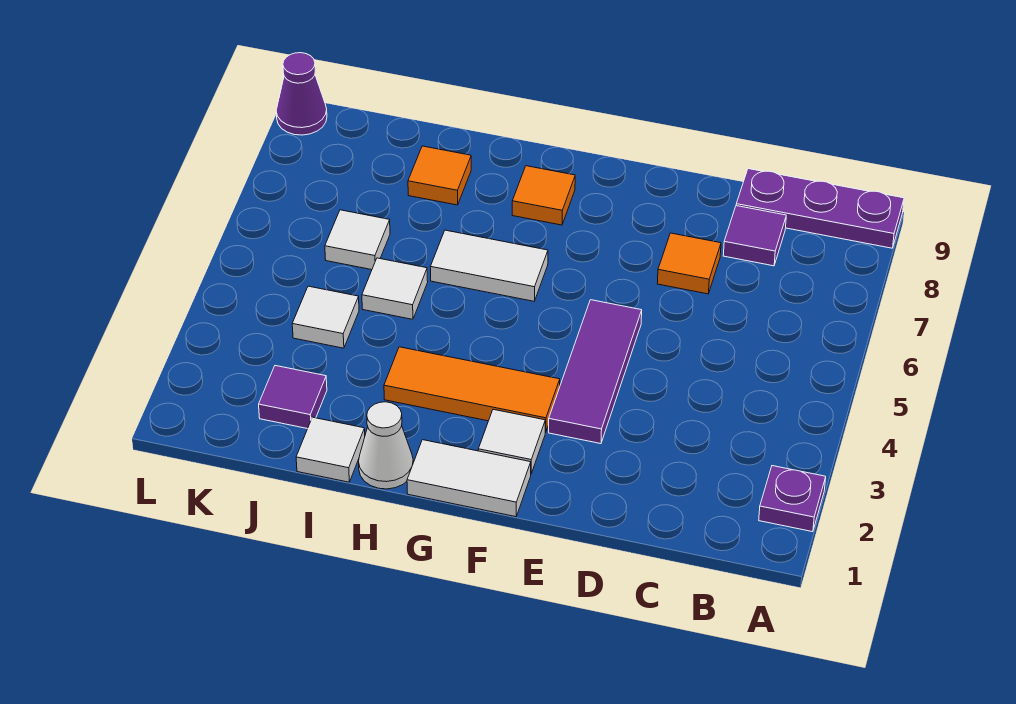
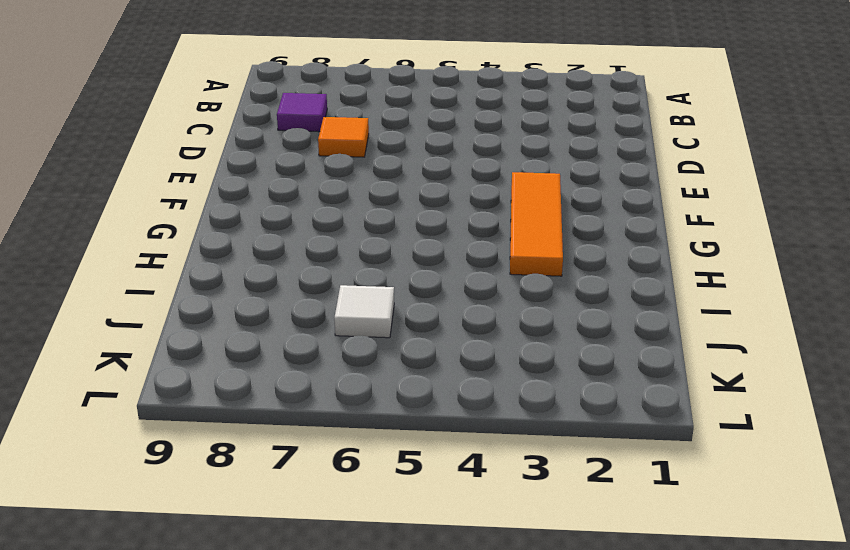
none -> purple plate A2 level 1
none -> purple plate A9:C9 level 1
none -> purple tile E3:E5 level 1

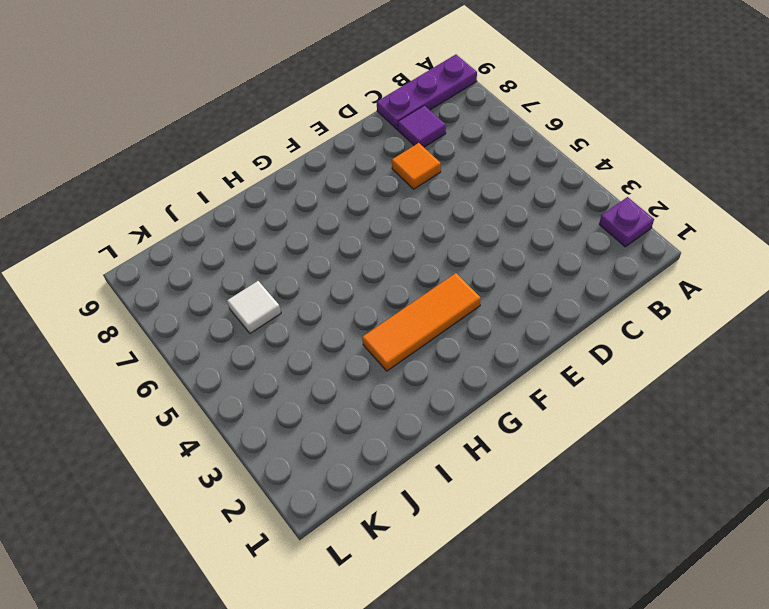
none -> purple tile E3:E5 level 1
none -> white tile F1:G1 level 1
none -> white tile F2 level 1

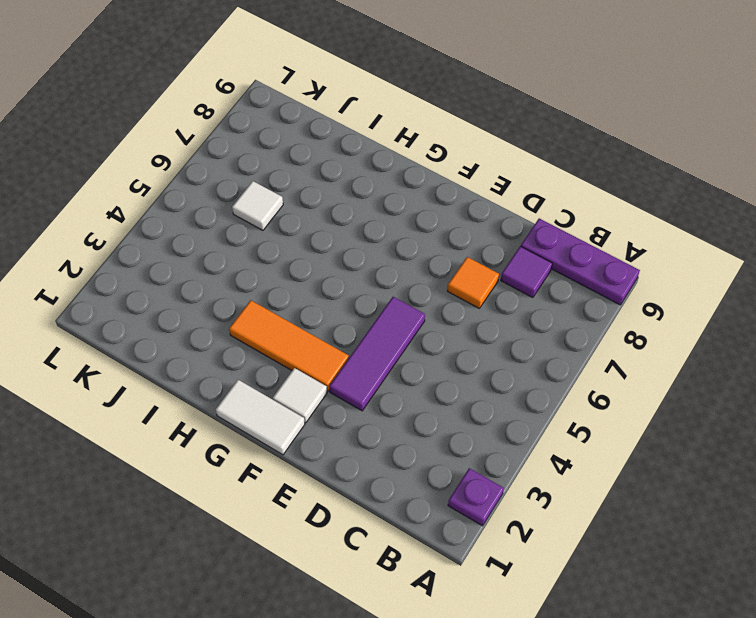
none -> white tile G6:H6 level 1
none -> orange tile G8 level 1
none -> white cone H1 level 1

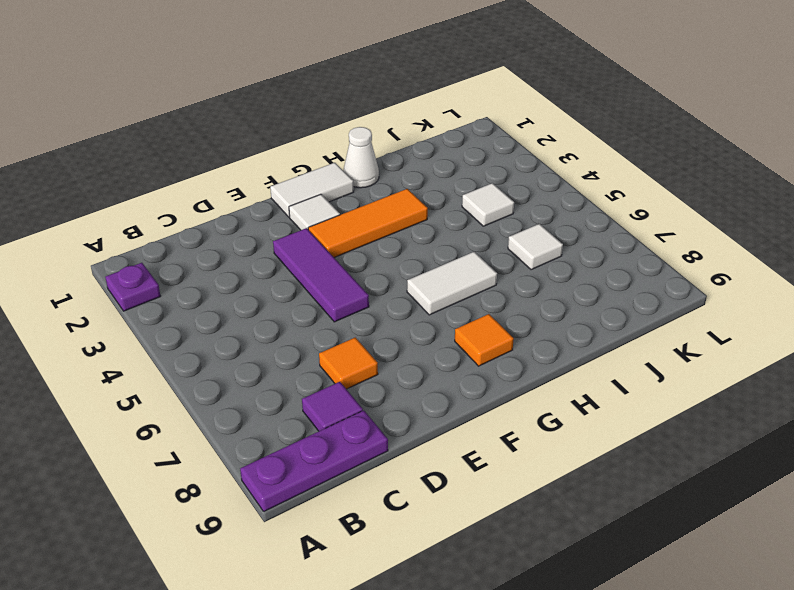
none -> white tile I1 level 1
none -> white tile I5 level 1
none -> orange tile I8 level 1

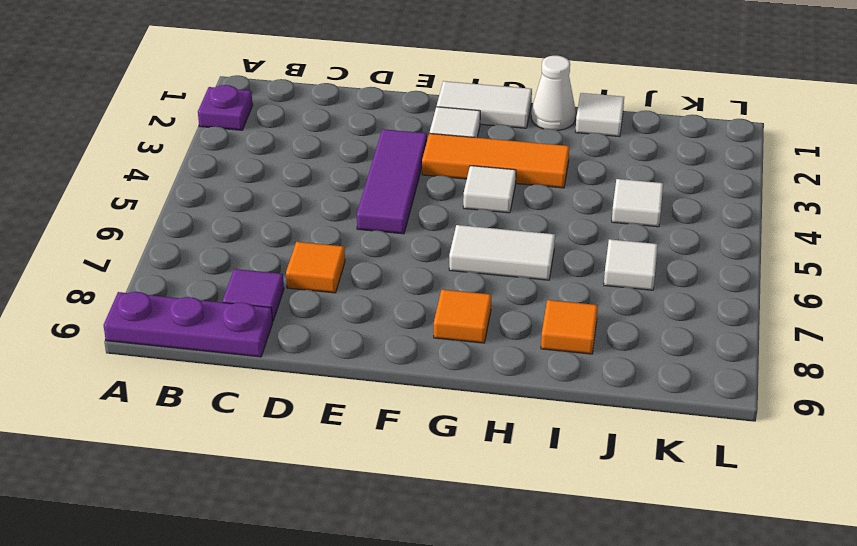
white tile G4 level 1 -> white tile I5 level 1
none -> purple tile J2 level 1
none -> purple cone L9 level 1

